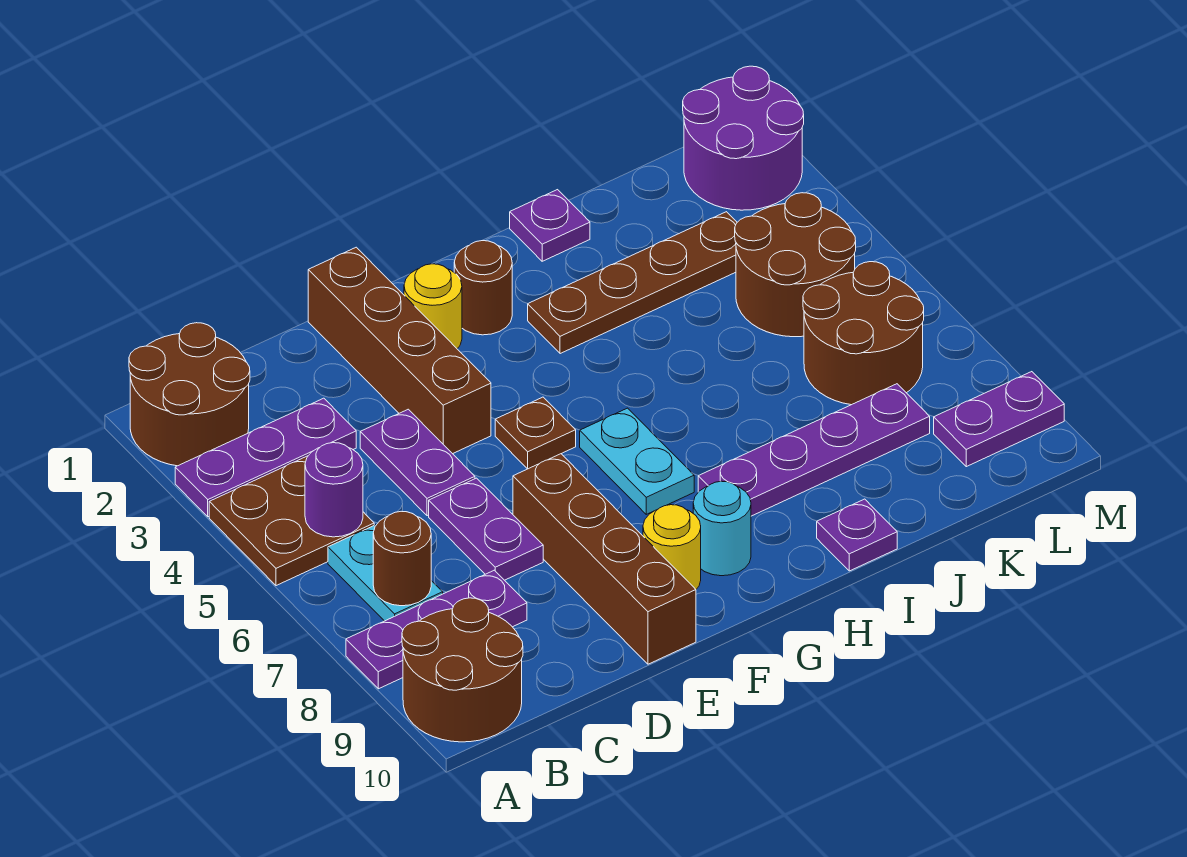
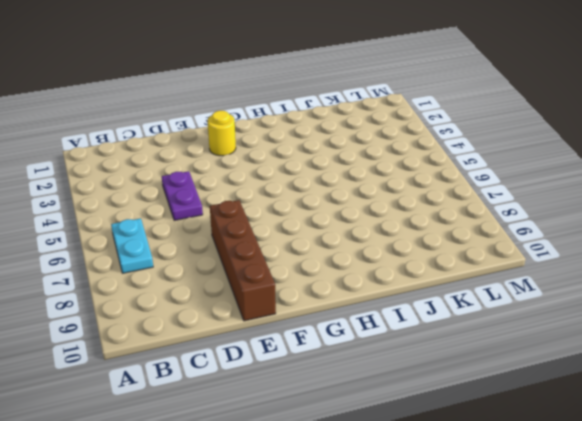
none -> brown round brick A1:B2 level 1
none -> purple plate A3:C3 level 1
none -> brown plate A4:B5 level 1

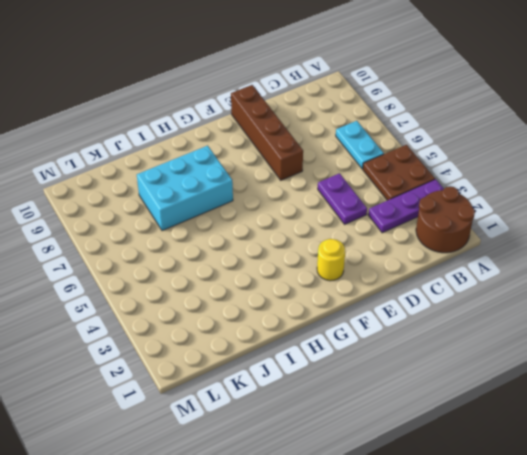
cyan brick H7:J8 level 1 -> purple plate H8:K8 level 1
none -> purple plate A8:C8 level 1
none -> brown round brick A9:B10 level 1
none -> purple plate D6:D7 level 1

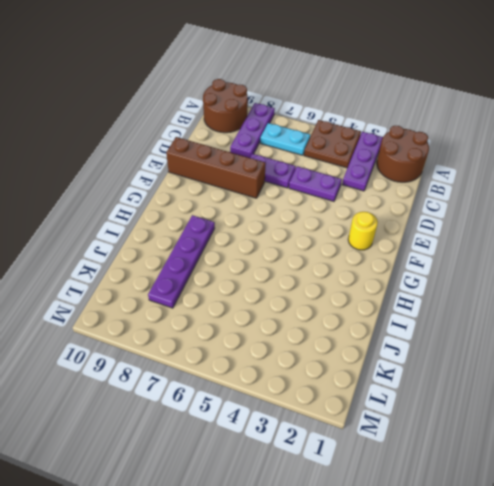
none -> brown brick E1:E4 level 1
none -> brown plate F5 level 1
none -> yellow round brick F9 level 1

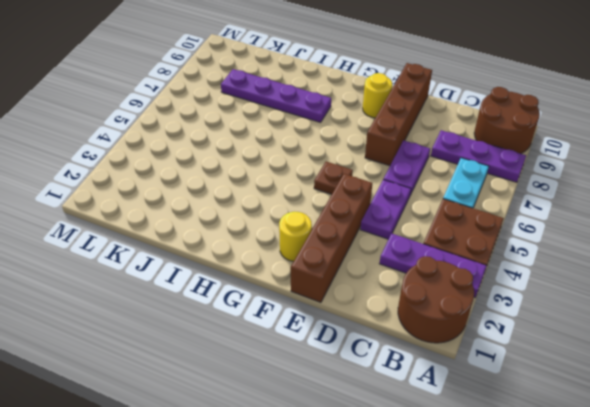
none -> brown round brick G2 level 1
none -> cyan plate G6:G7 level 1
none -> cyan round brick G9 level 1

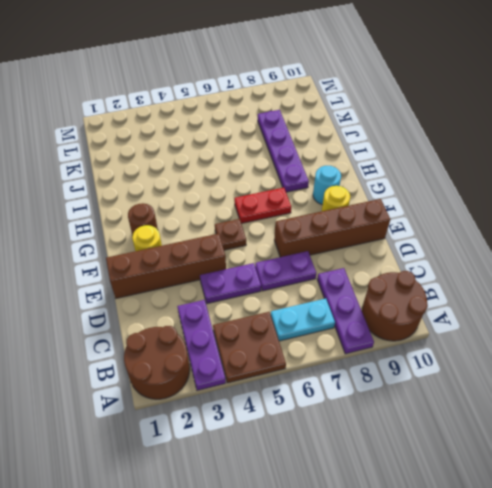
red plate G6:G7 level 1 -> cyan plate G6:G7 level 1
none -> brown plate H3:K3 level 1
none -> purple plate I1 level 1
none -> purple plate I10 level 1

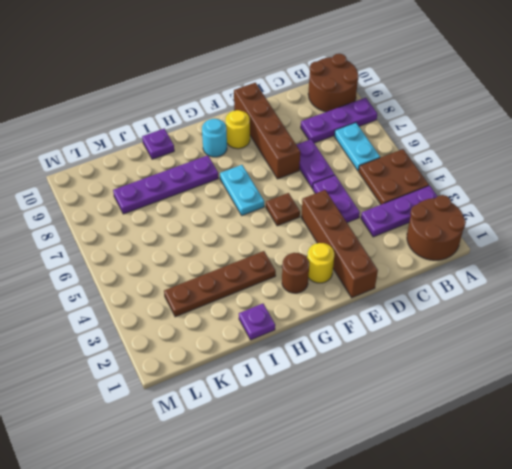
none -> brown round brick K4:L5 level 1
none -> brown round brick K6:L7 level 1
none -> purple round brick L1:M2 level 1

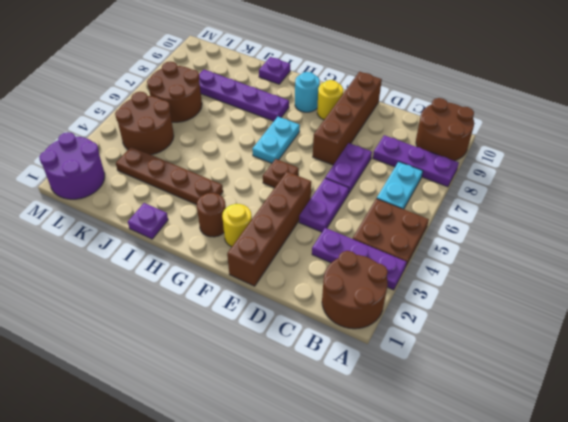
none -> purple plate L9:M9 level 1
none -> purple round brick B5 level 2
none -> brown round brick B7 level 2

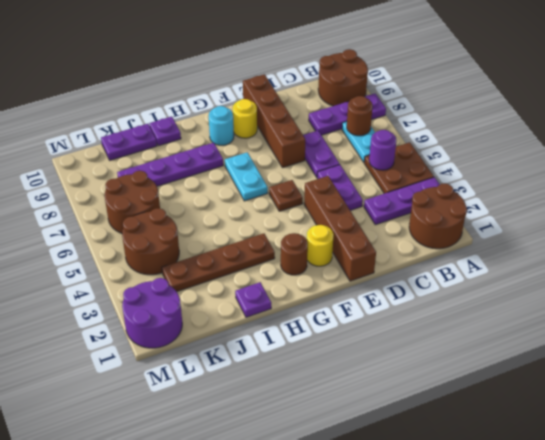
purple plate J10:K10 level 1 -> purple plate L9:M9 level 1

